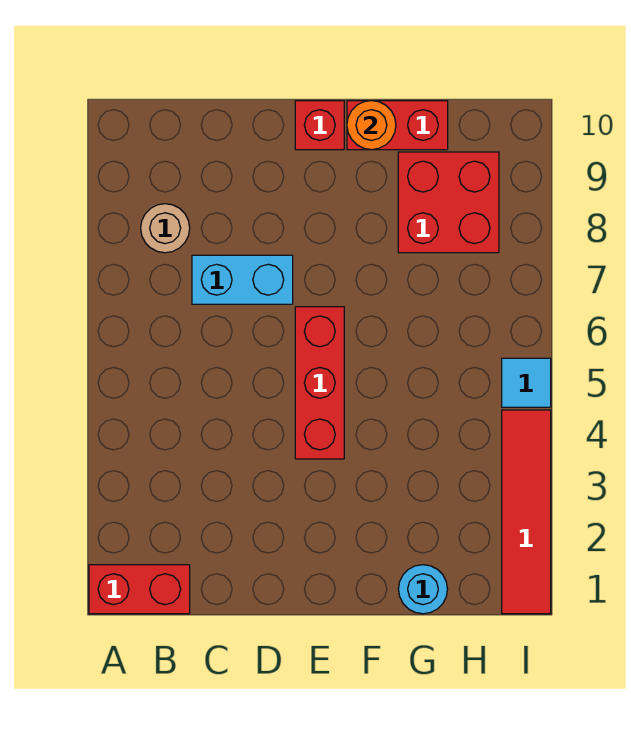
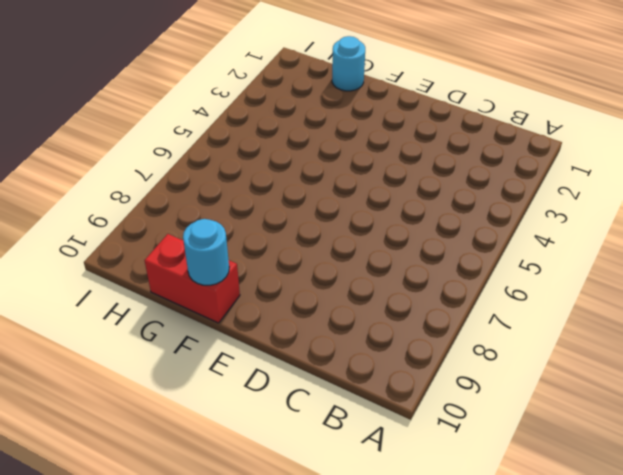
cyan round brick F10 level 2 -> orange round brick F10 level 2
none -> red brick A1:B1 level 1
none -> tan round brick B8 level 1

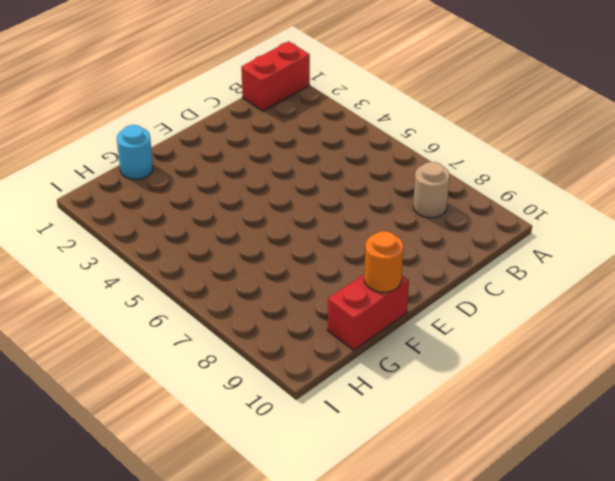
none -> cyan brick C7:D7 level 1
none -> red brick E4:E6 level 1

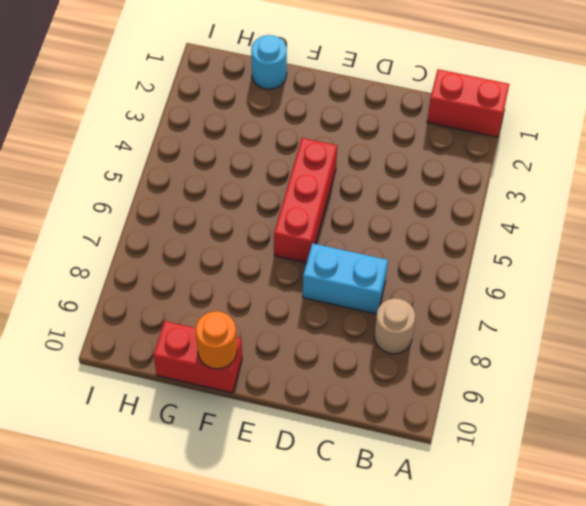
none -> red brick E10 level 1
none -> red brick G8:H9 level 1

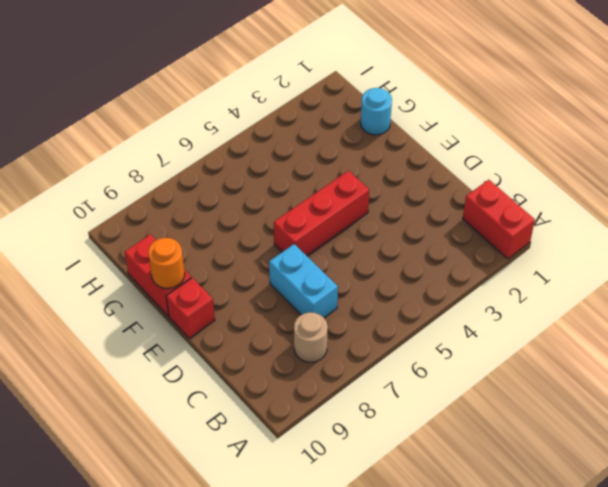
none -> red brick G8:H9 level 1
none -> red tile I1:I4 level 1

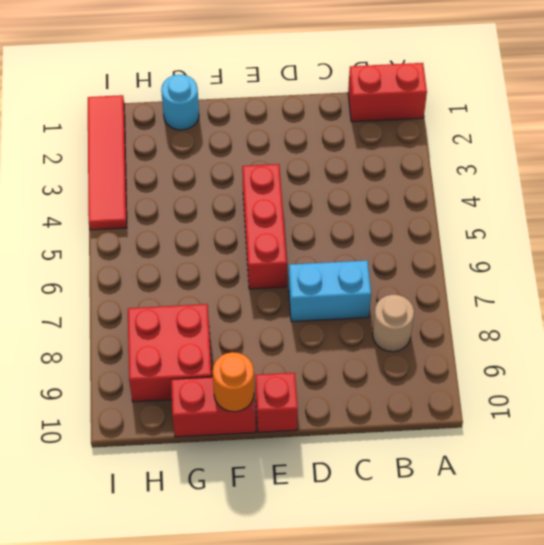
none -> cyan tile I5 level 1

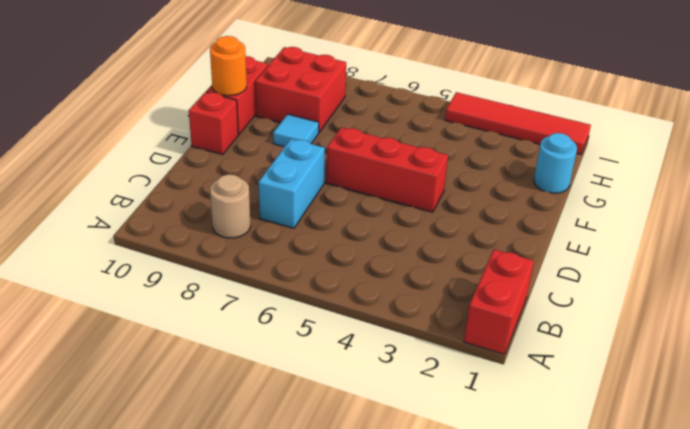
cyan tile F8 level 1 -> cyan tile I5 level 1

